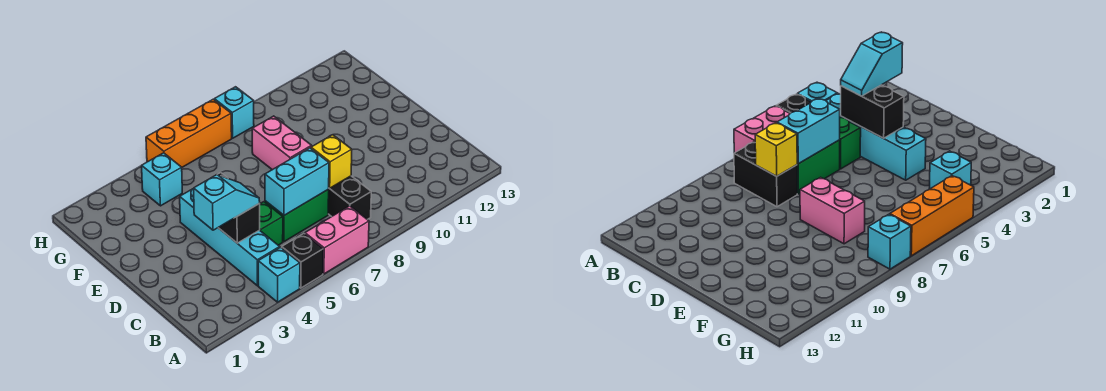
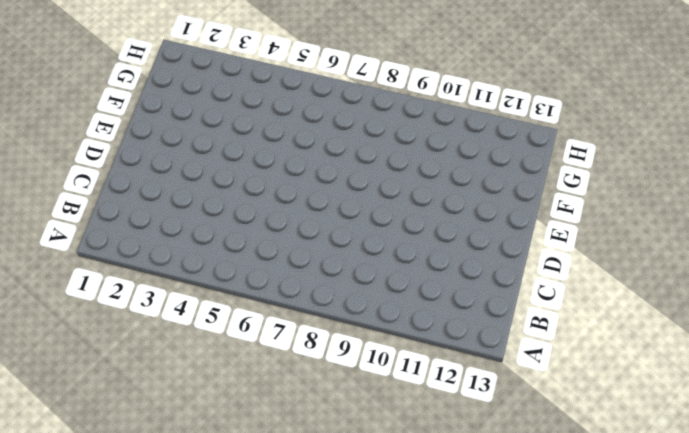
none -> cyan brick A4 level 1
none -> black brick A5 level 1
none -> pink brick A6:A7 level 1

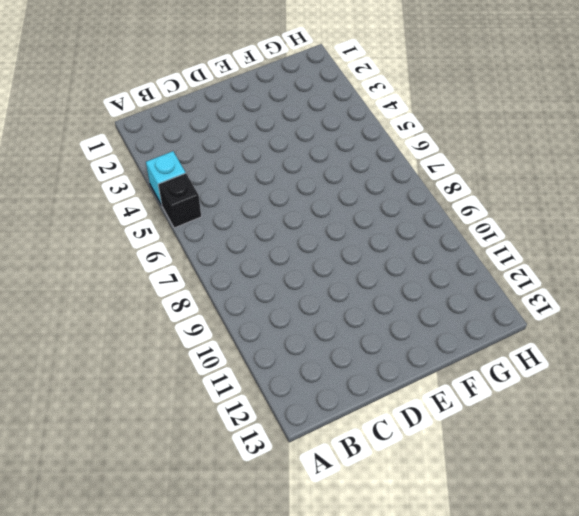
none -> pink brick A6:A7 level 1
none -> cyan brick B4:E4 level 1
none -> black brick B8:C8 level 1

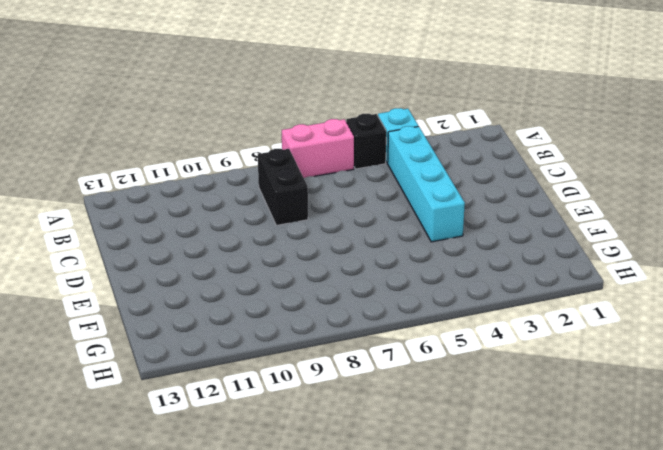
none -> green brick C5 level 1
none -> green brick C6:C7 level 1
none -> pink brick E8:F8 level 1

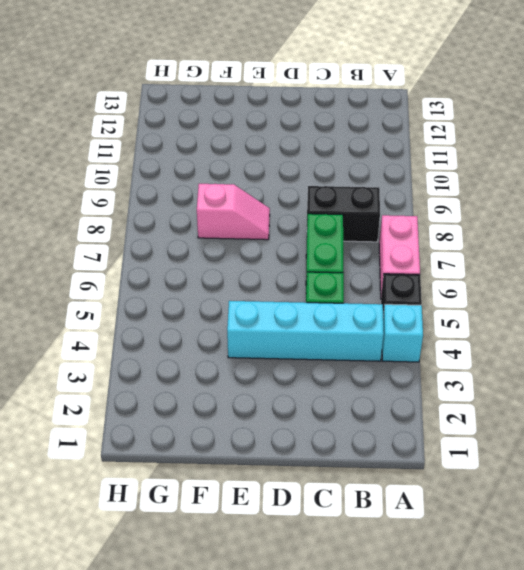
pink slope E8:F8 level 1 top F -> pink brick E8:F8 level 1
none -> cyan brick G4 level 1
none -> orange brick H5:H7 level 1
none -> cyan brick H8 level 1

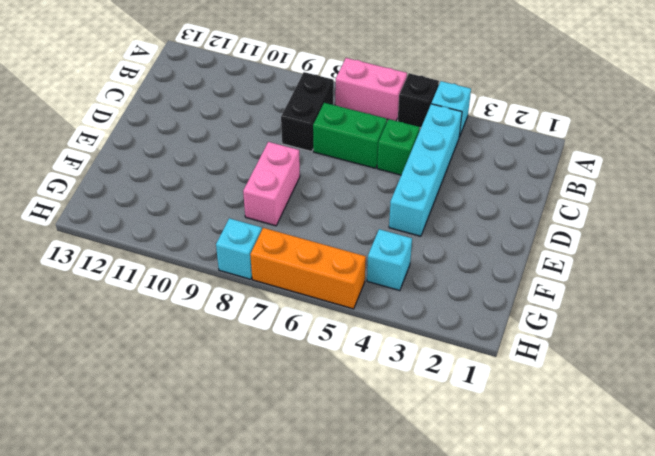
none -> black brick C4:D4 level 2
none -> cyan brick C6:C7 level 2
none -> yellow brick C8 level 2

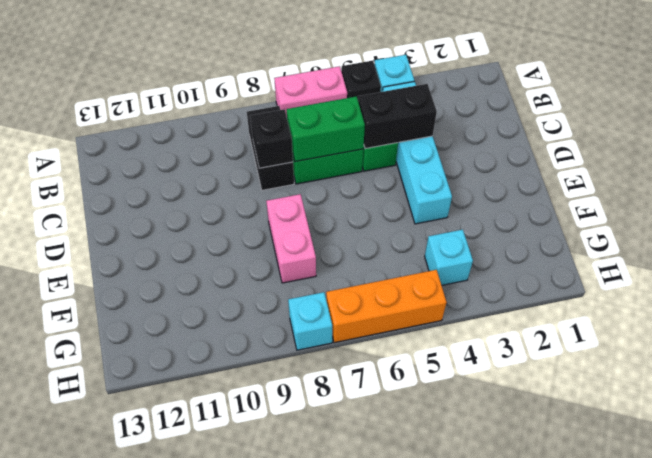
black brick C4:C5 level 2 -> black brick C4:D4 level 2
green brick C6:C7 level 2 -> cyan brick C6:C7 level 2
black brick C8 level 2 -> yellow brick C8 level 2
none -> cyan slope C3:C4 level 3 top 3

